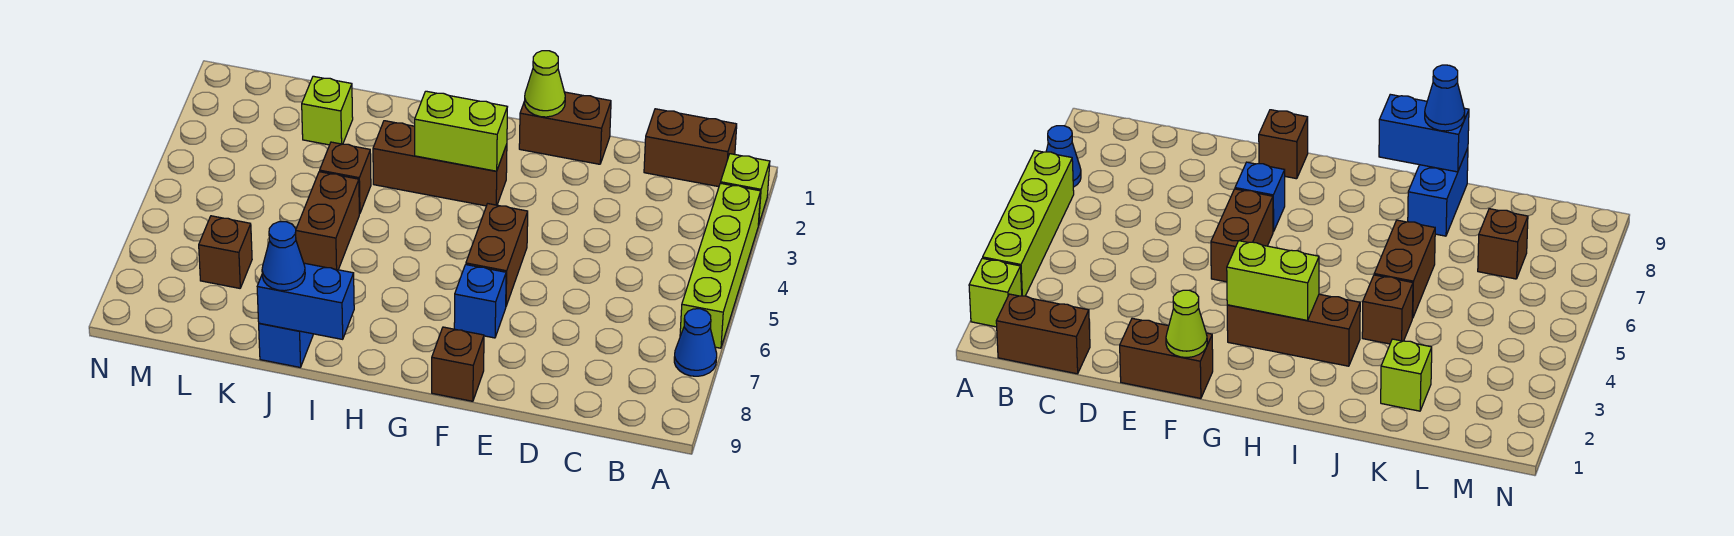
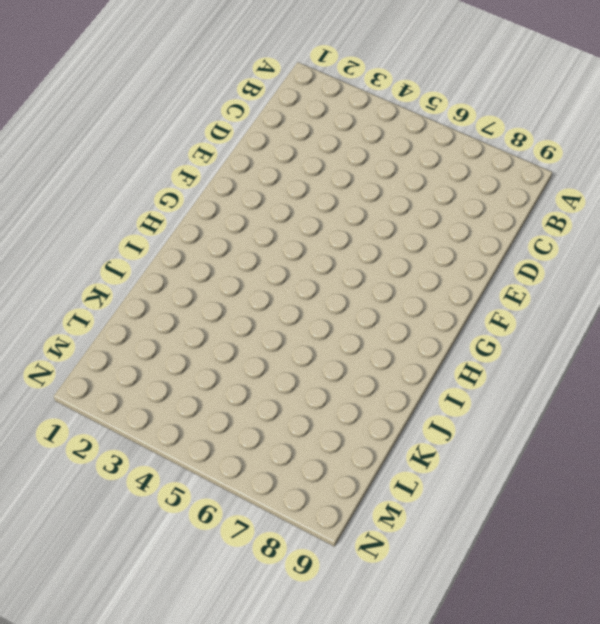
none -> lime brick A2 level 1
none -> lime brick A3:A6 level 1
none -> blue cone A7 level 1

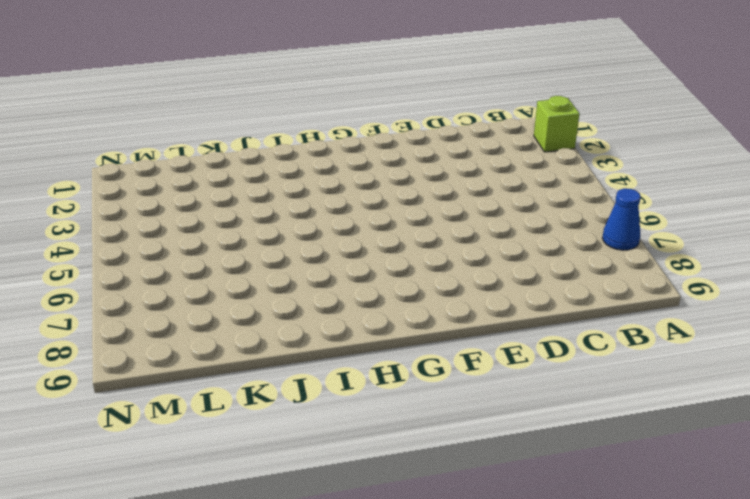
none -> lime brick A3:A6 level 1
none -> brown brick B1:C1 level 1
none -> brown brick E1:F1 level 1

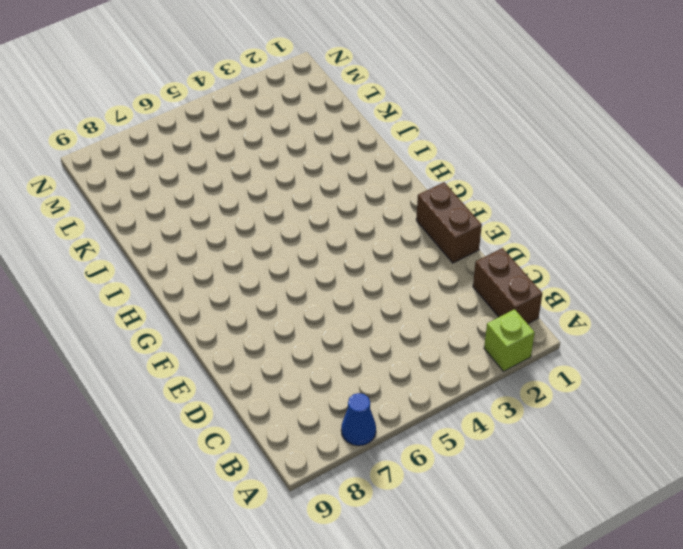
none -> lime brick A3:A6 level 1
none -> brown brick F5:F6 level 1
none -> blue brick F7 level 1

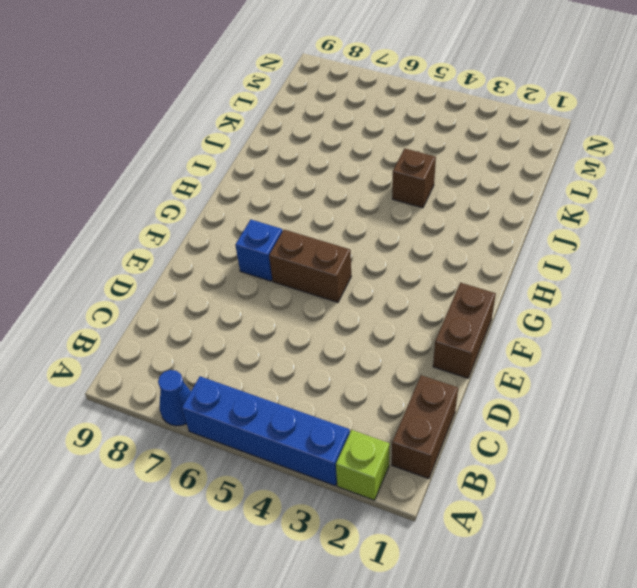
blue brick A3:A6 level 1 -> lime brick A3:A6 level 1
none -> brown brick F9 level 1
none -> brown brick G3:I3 level 1
none -> brown brick J5:J6 level 1

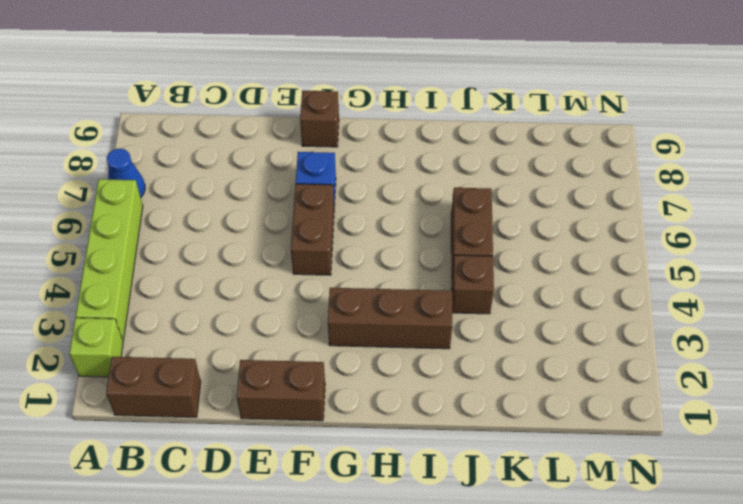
none -> blue brick J8:J9 level 1
none -> lime brick K2 level 1
none -> brown brick L7 level 1

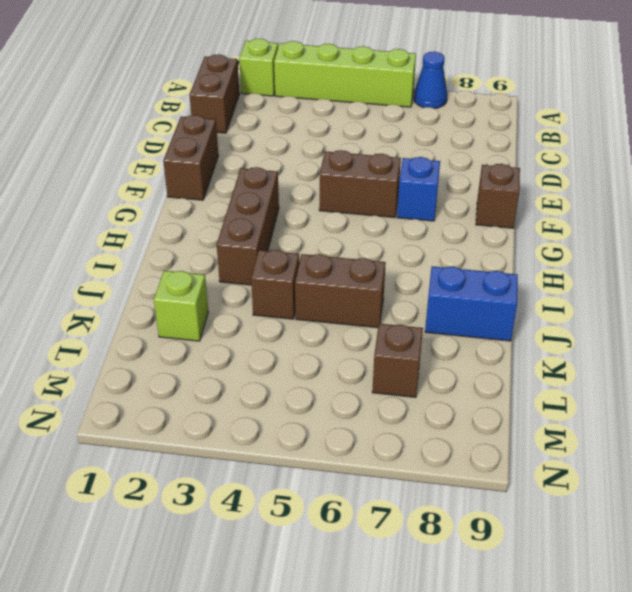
none -> lime cone F1 level 2
none -> lime brick G3:H3 level 2
none -> blue brick I9:J9 level 2

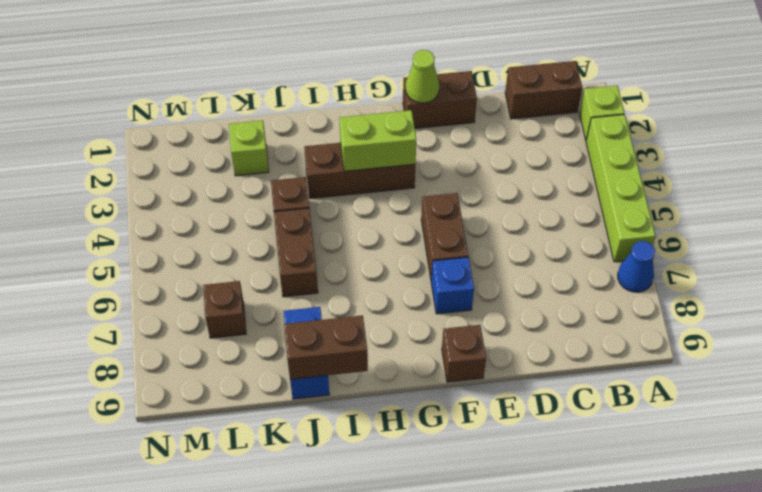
brown brick I9:J9 level 2 -> blue brick I9:J9 level 2
none -> blue cone J9 level 3

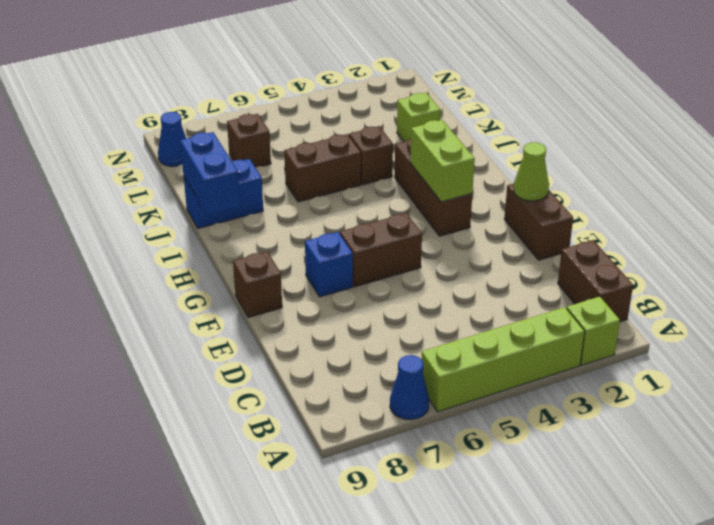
blue cone M9 level 1 -> blue cone J9 level 3

